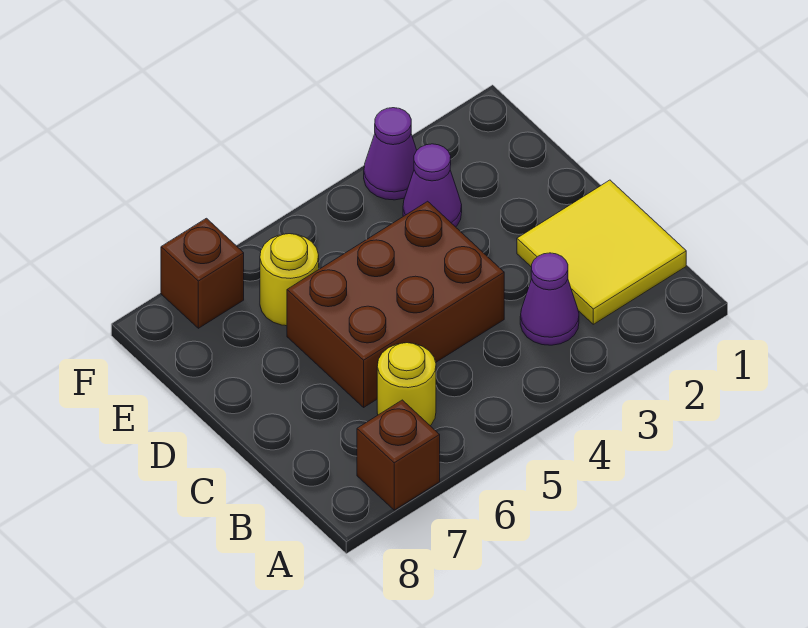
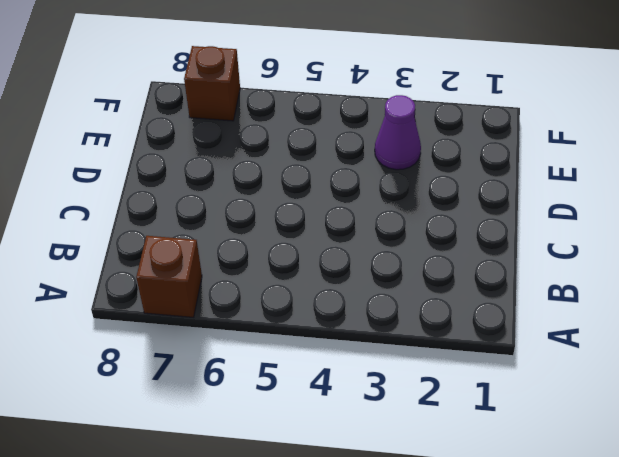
none -> yellow tile B1:C2 level 1
none -> purple cone B3 level 1

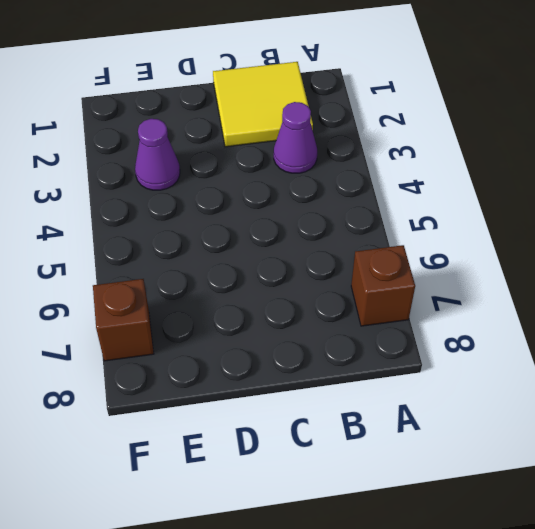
none -> yellow round brick B6 level 1
none -> brown brick C4:D6 level 1

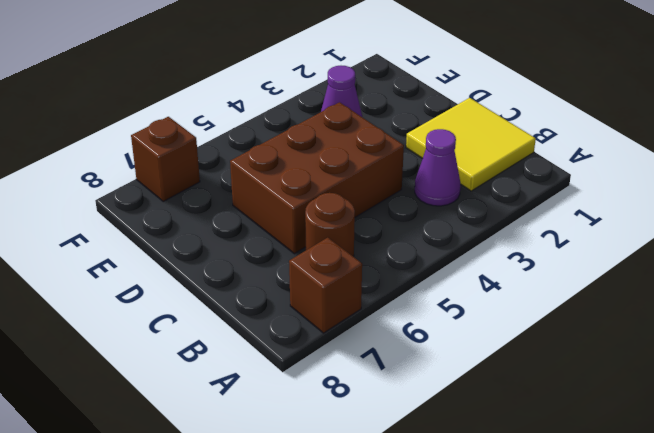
brown round brick B6 level 1 -> yellow round brick B6 level 1
none -> yellow round brick E6 level 1
none -> purple cone F3 level 1

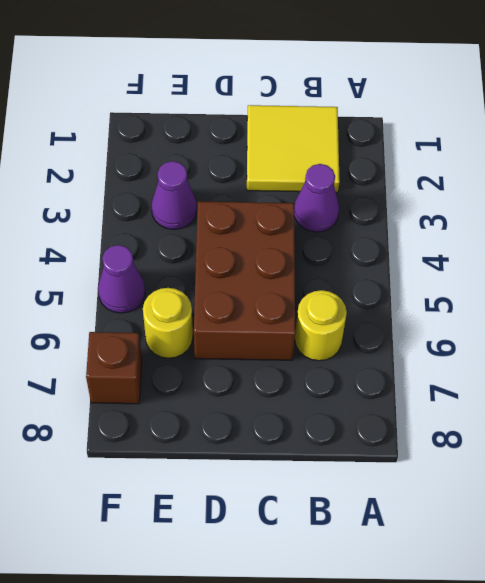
purple cone F5 level 1 -> purple cone F3 level 1
none -> brown brick A7 level 1

